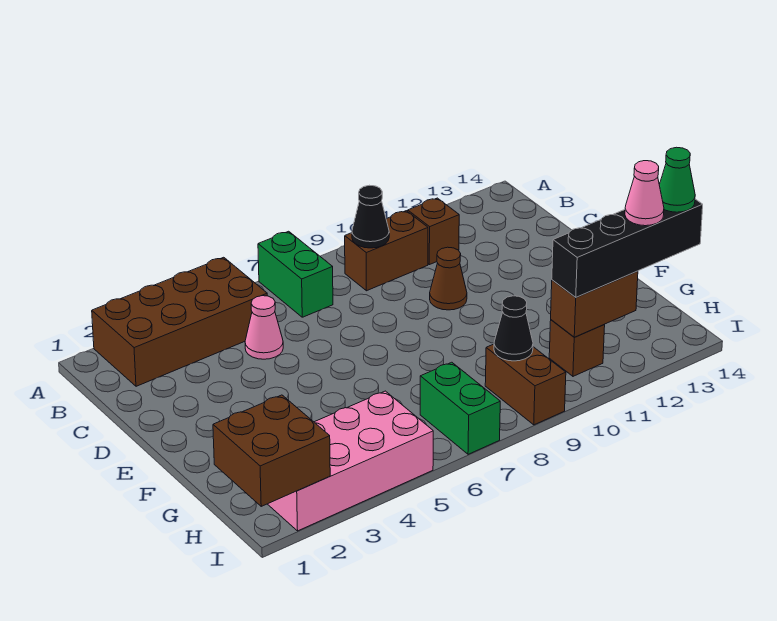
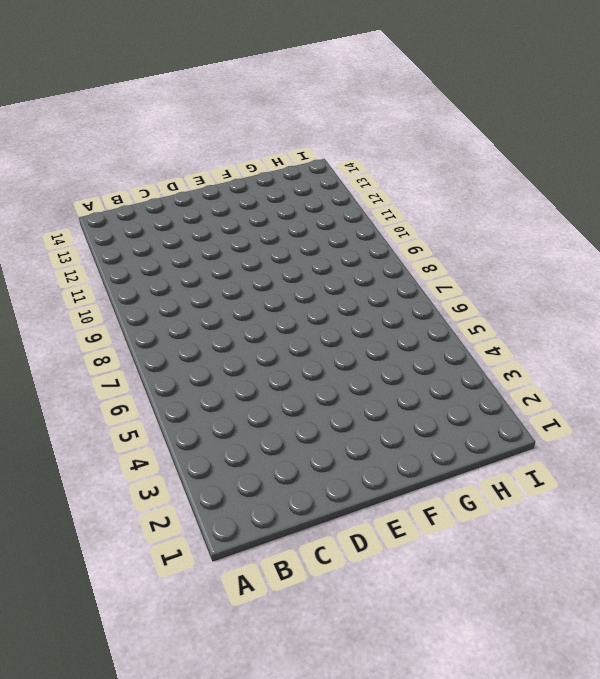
none -> brown brick A2:B5 level 1
none -> green brick A7:B7 level 1
none -> brown brick B9:B10 level 1

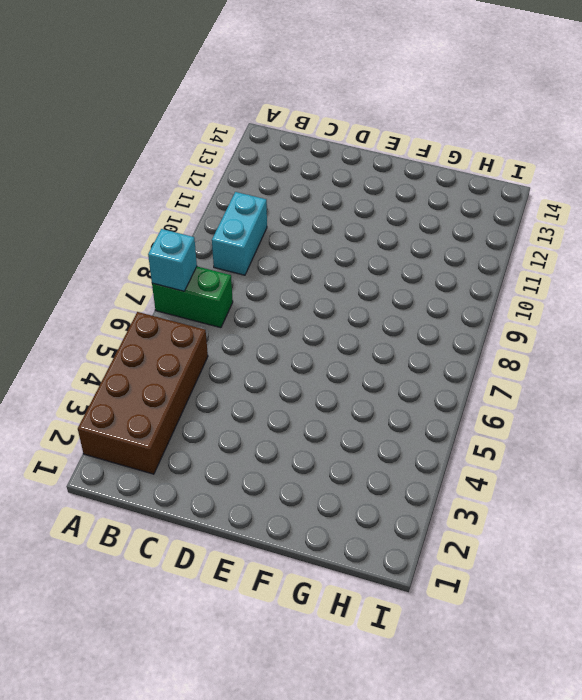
cyan brick A7 level 2 -> none
cyan brick B9:B10 level 1 -> brown brick B9:B10 level 1
none -> brown brick B11 level 1
none -> pink cone C5 level 1
none -> brown cone D10 level 1

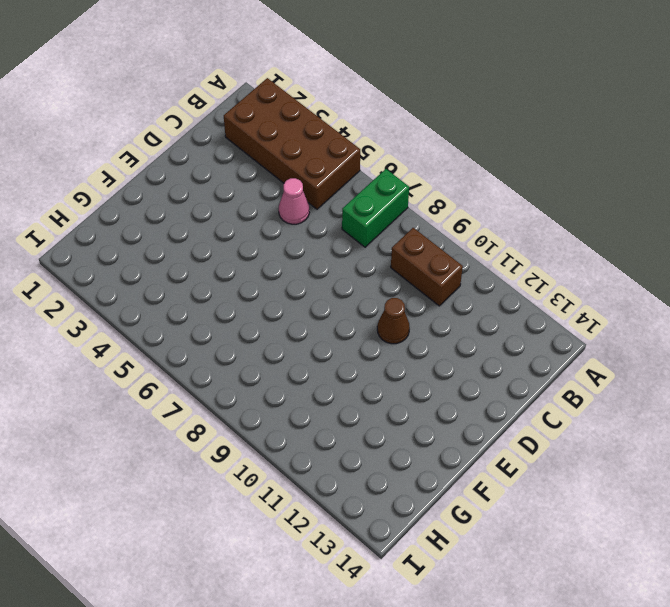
none -> brown brick B11 level 1
none -> pink brick H2:I5 level 1
none -> green brick H7:I7 level 1

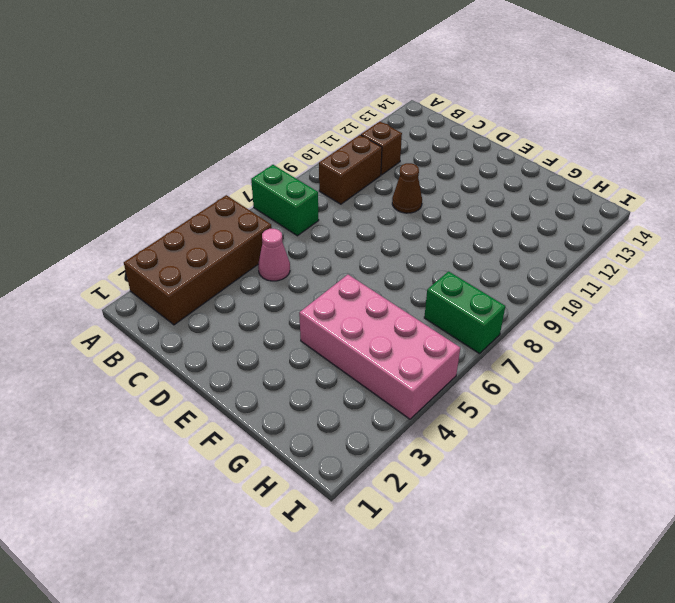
pink brick F4:I5 level 1 -> pink brick H2:I5 level 1
none -> brown brick H9:I9 level 1
none -> brown brick H11 level 1
none -> black cone B9 level 2

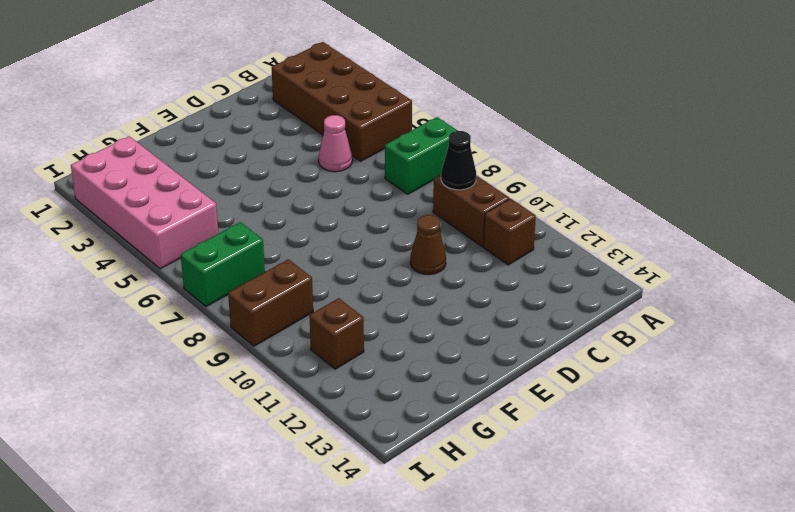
none -> brown brick H1:I2 level 2
none -> black cone H9 level 2
none -> brown brick H11:H12 level 2

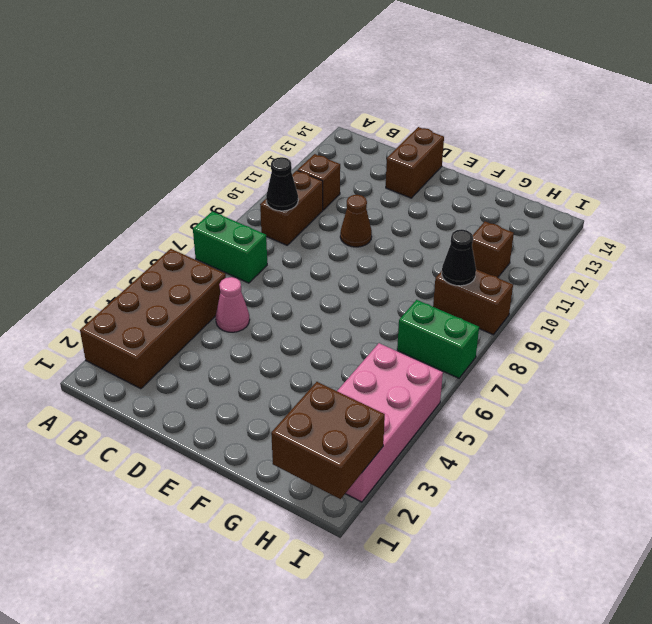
brown brick D13:D14 level 1 -> brown brick H11:H12 level 2
none -> black brick H11:H14 level 3
none -> pink cone H13 level 4
none -> green cone H14 level 4

